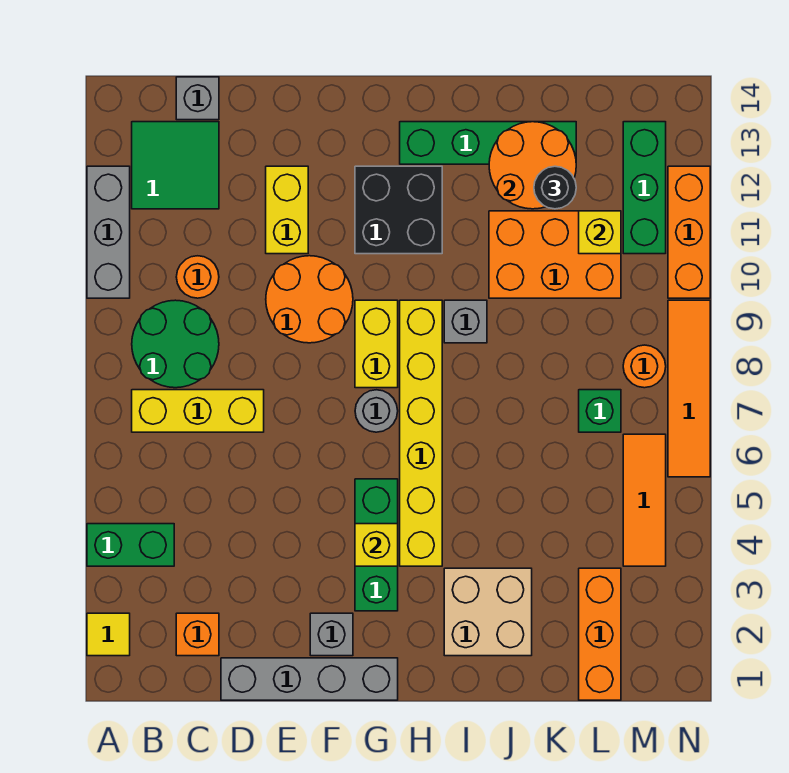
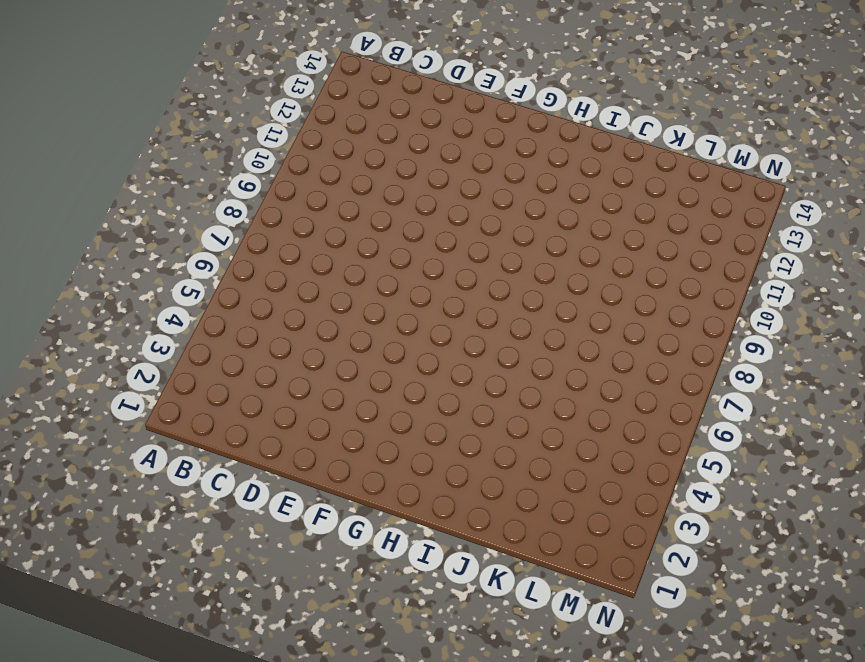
none -> yellow tile A2 level 1
none -> green brick A4:B4 level 1
none -> grey brick A10:A12 level 1
none -> yellow brick B7:D7 level 1

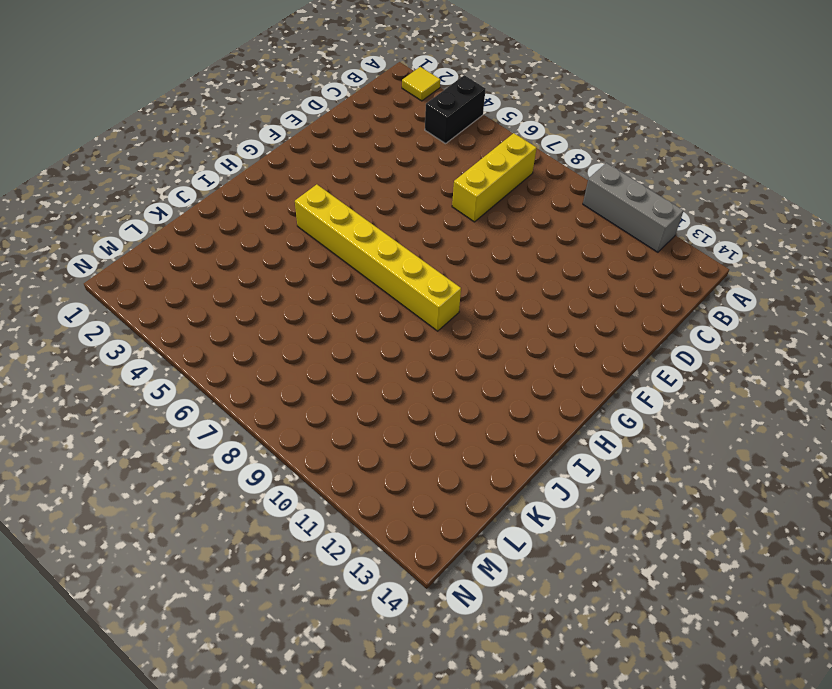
black brick A4:B4 level 1 -> green brick A4:B4 level 1
none -> green round brick B8:C9 level 1
none -> green tile B12:C13 level 1
none -> orange brick C2 level 1
none -> orange round brick C10 level 1

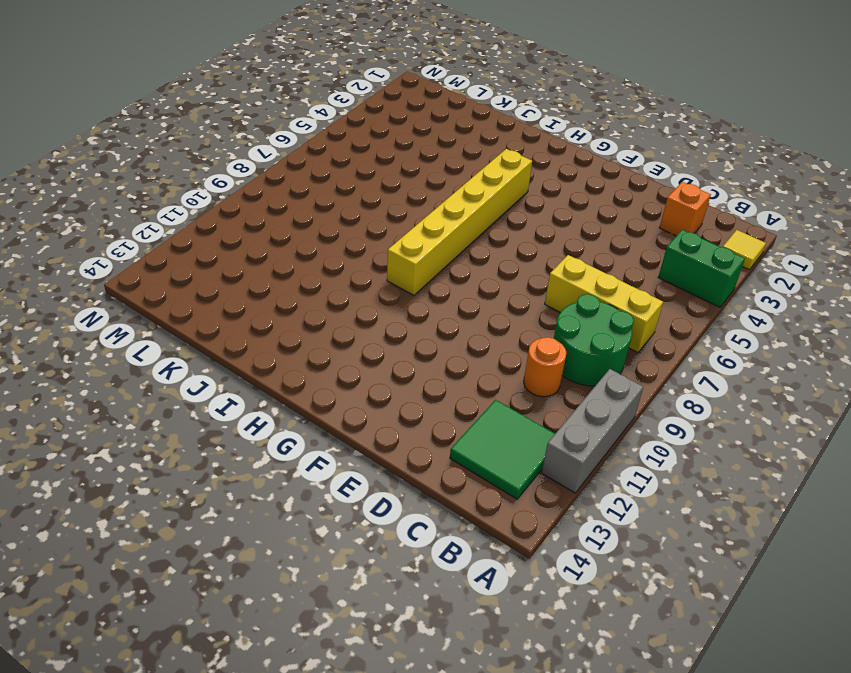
none -> grey brick C14 level 1
none -> grey brick D1:G1 level 1
none -> orange round brick E9:F10 level 1
none -> yellow brick E11:E12 level 1

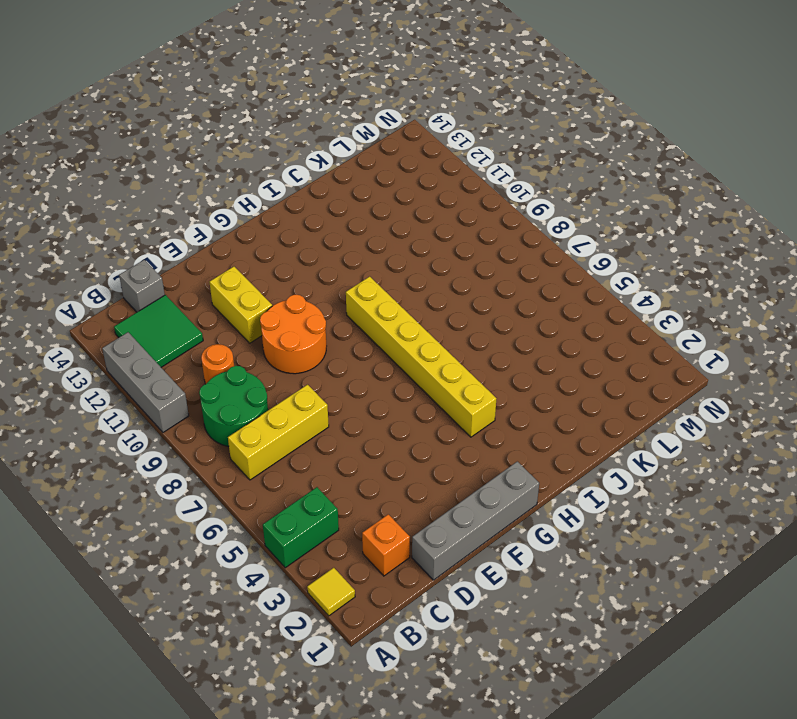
none -> grey brick F2 level 1
none -> green brick G3:G5 level 1
none -> grey round brick G7 level 1
none -> yellow brick G8:G9 level 1

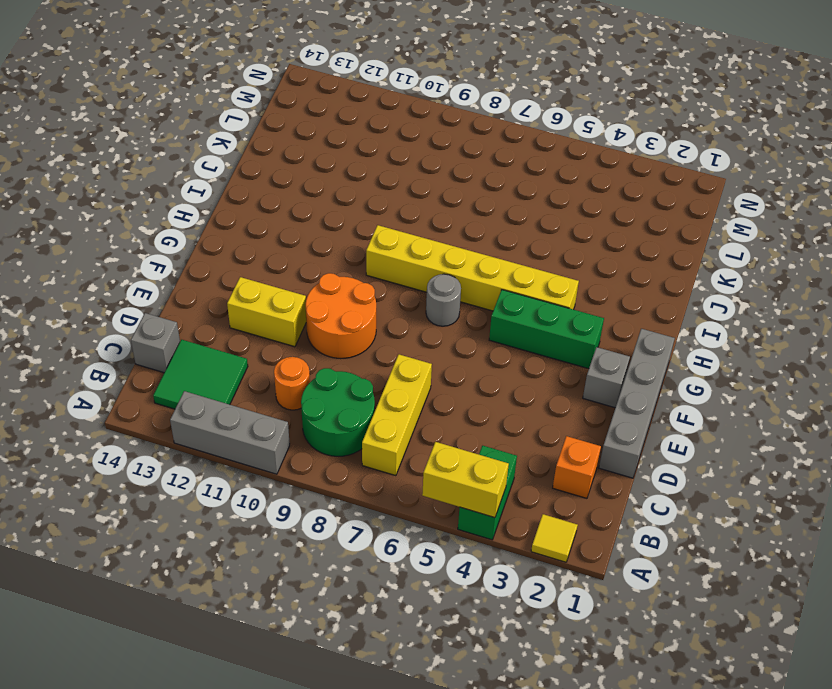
yellow brick A4:A5 level 2 -> yellow brick G8:G9 level 1
none -> black brick G11:H12 level 1
none -> green brick H13:K13 level 1
none -> tan brick I2:J3 level 1
none -> grey brick I9 level 1

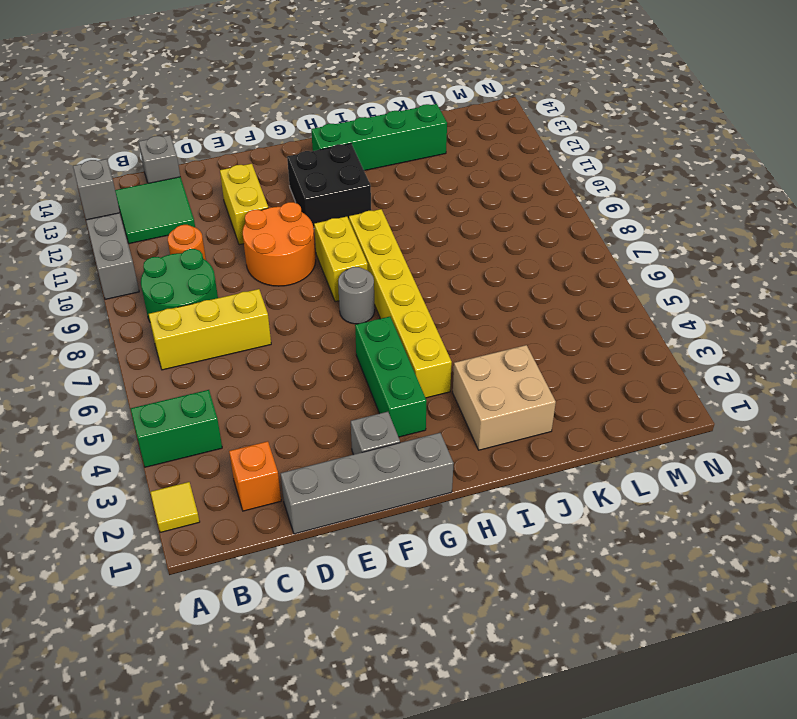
grey brick A12 level 2 -> grey brick I9 level 1
none -> orange brick J10:L11 level 1
none -> orange brick L1:L3 level 1
none -> green brick L7 level 1
none -> orange tile M4:M6 level 1

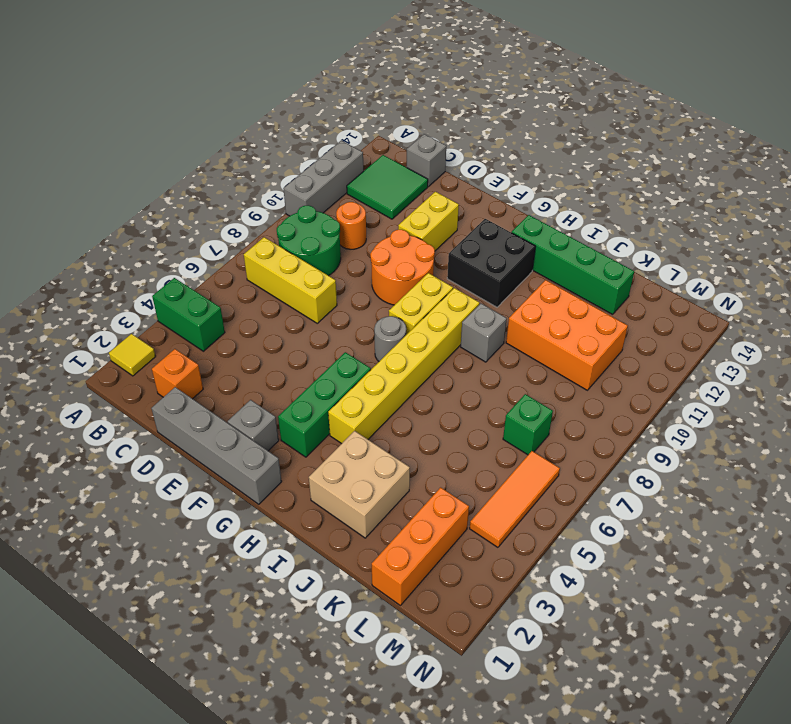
none -> orange round brick M8 level 1
none -> green brick M11:M13 level 1
none -> orange tile N6:N9 level 1
none -> orange brick N10:N12 level 1

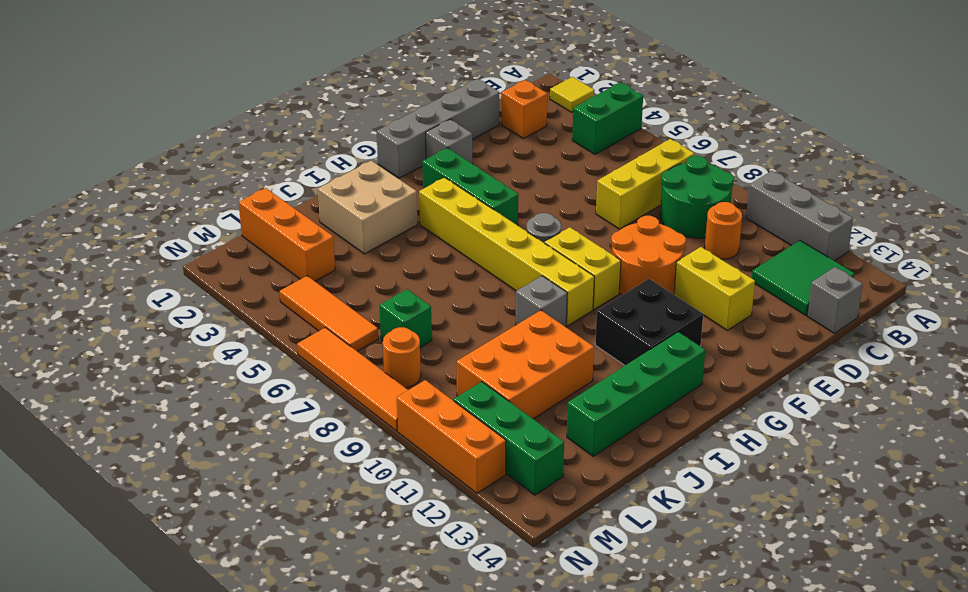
none -> yellow brick G4 level 2
none -> orange round brick J12:K13 level 2
none -> yellow brick L11 level 2
none -> black round brick K12 level 3

